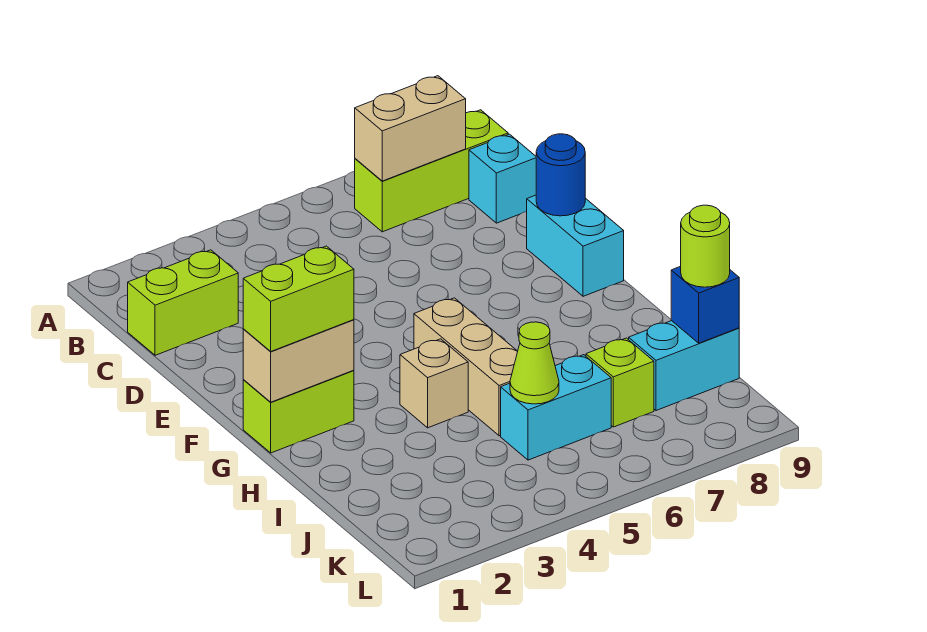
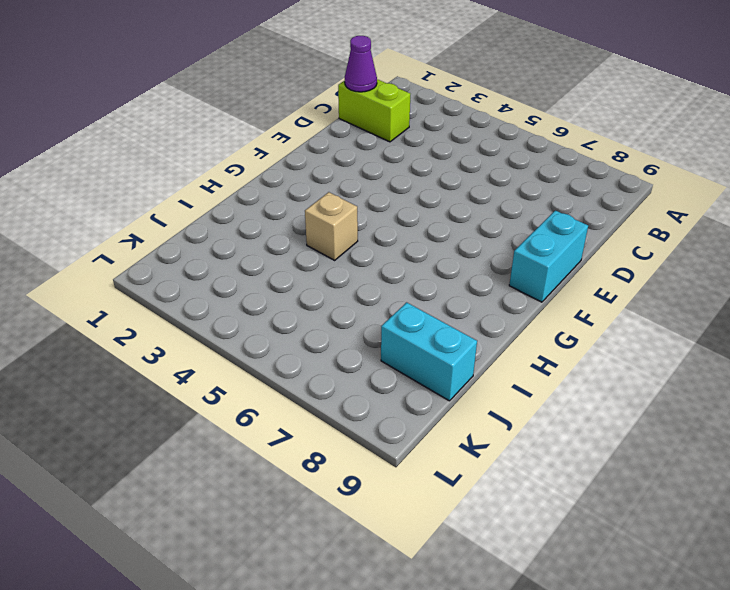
purple cone C1 level 2 -> none
none -> lime brick B7:B9 level 1
none -> cyan brick C9 level 1
none -> lime brick G1:G2 level 1

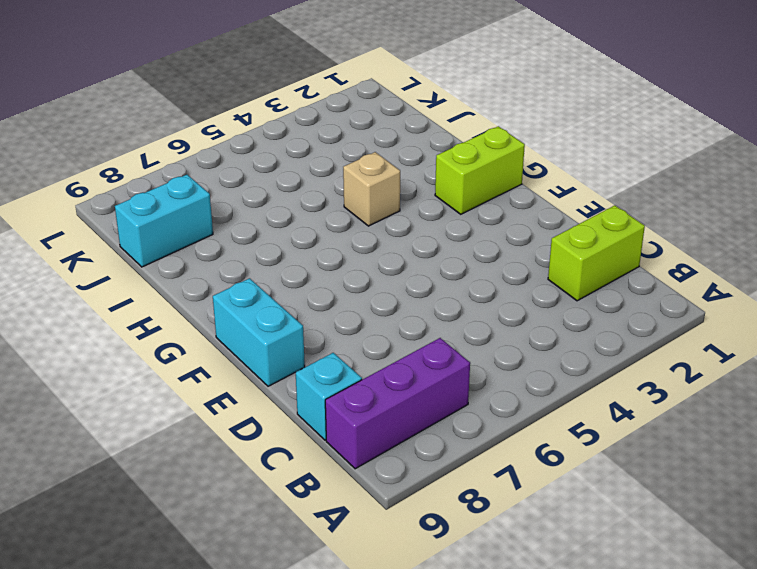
purple brick B7:B9 level 1 -> lime brick B7:B9 level 1
none -> tan brick G5:I5 level 1
none -> cyan brick J5:J6 level 1
none -> lime brick J7 level 1

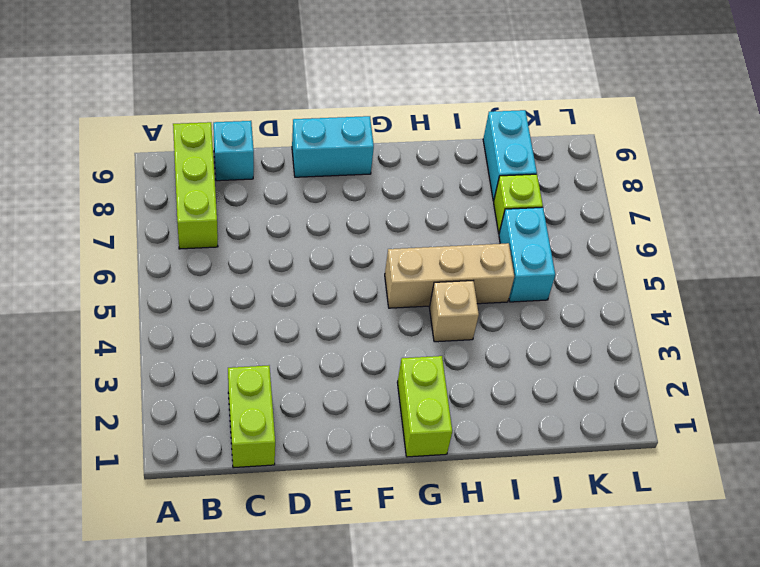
none -> tan brick B7:B8 level 2
none -> blue round brick E9 level 2
none -> tan brick G1:G2 level 2

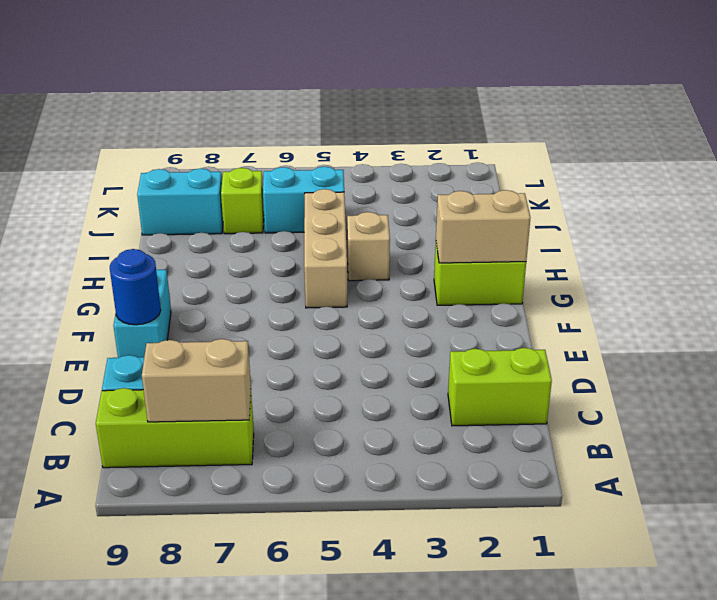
none -> lime cone J5 level 2
none -> blue brick J9 level 2
none -> lime brick G1:G2 level 3

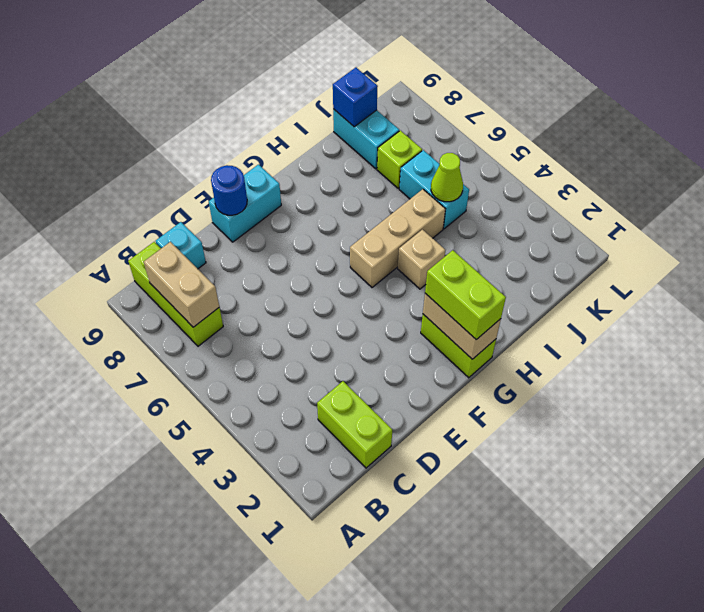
none -> lime round brick J9 level 3

